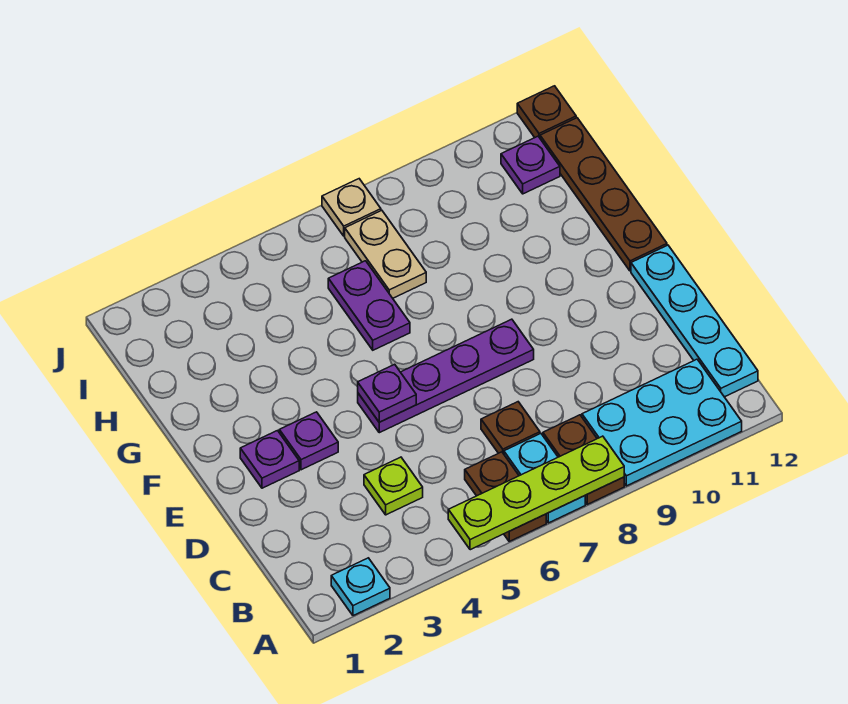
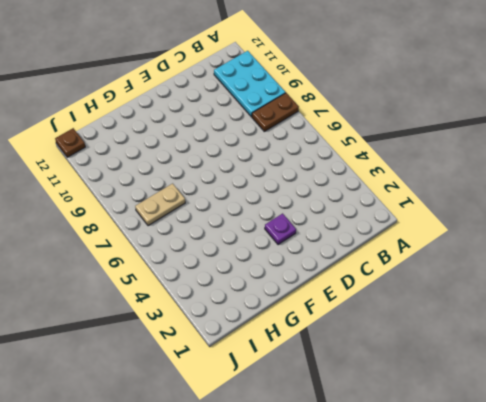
none -> cyan plate A2 level 1
none -> brown plate A6:B6 level 1
none -> cyan plate A7:B7 level 1

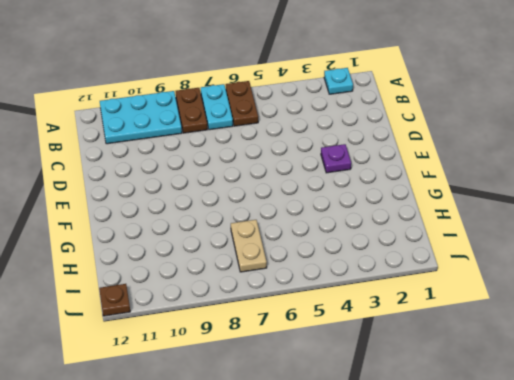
none -> cyan plate B12:E12 level 1
none -> lime plate C4 level 1
none -> brown plate C7 level 1

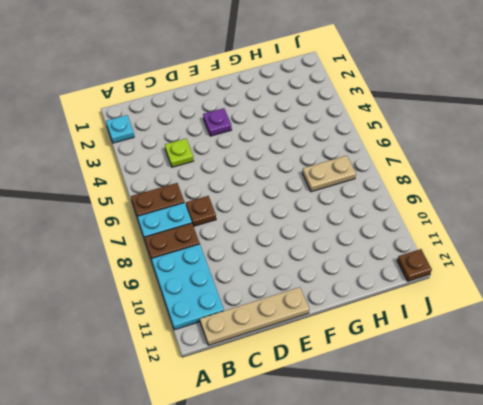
tan plate B12:E12 level 1 -> cyan plate B12:E12 level 1
none -> purple plate E2 level 1
none -> purple plate E5:E8 level 1
none -> brown plate F12:I12 level 1

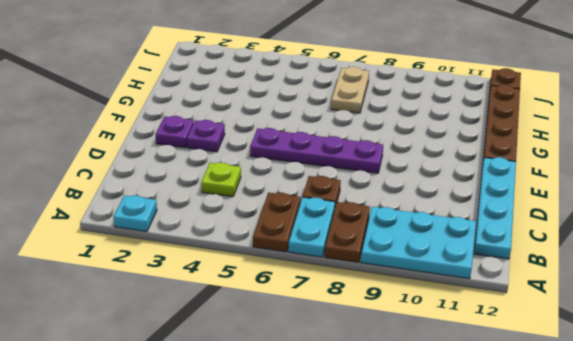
none -> purple plate G6:H6 level 1
none -> purple plate I11 level 1
none -> tan plate J7 level 1

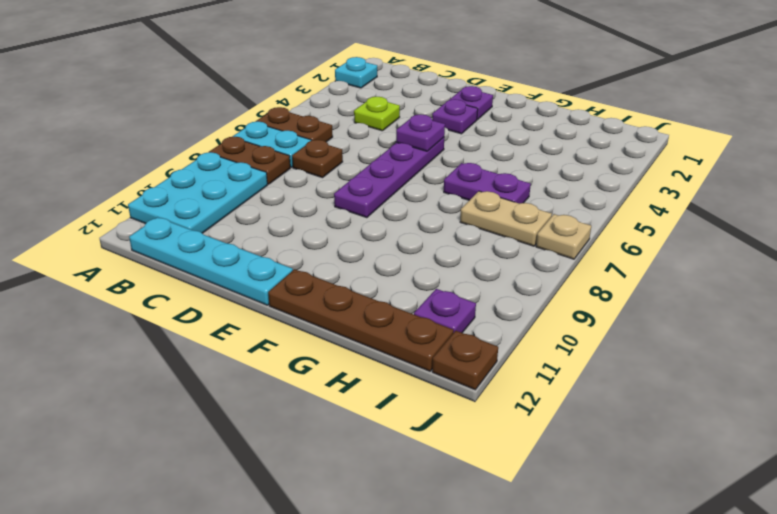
none -> lime plate A5:A8 level 2

